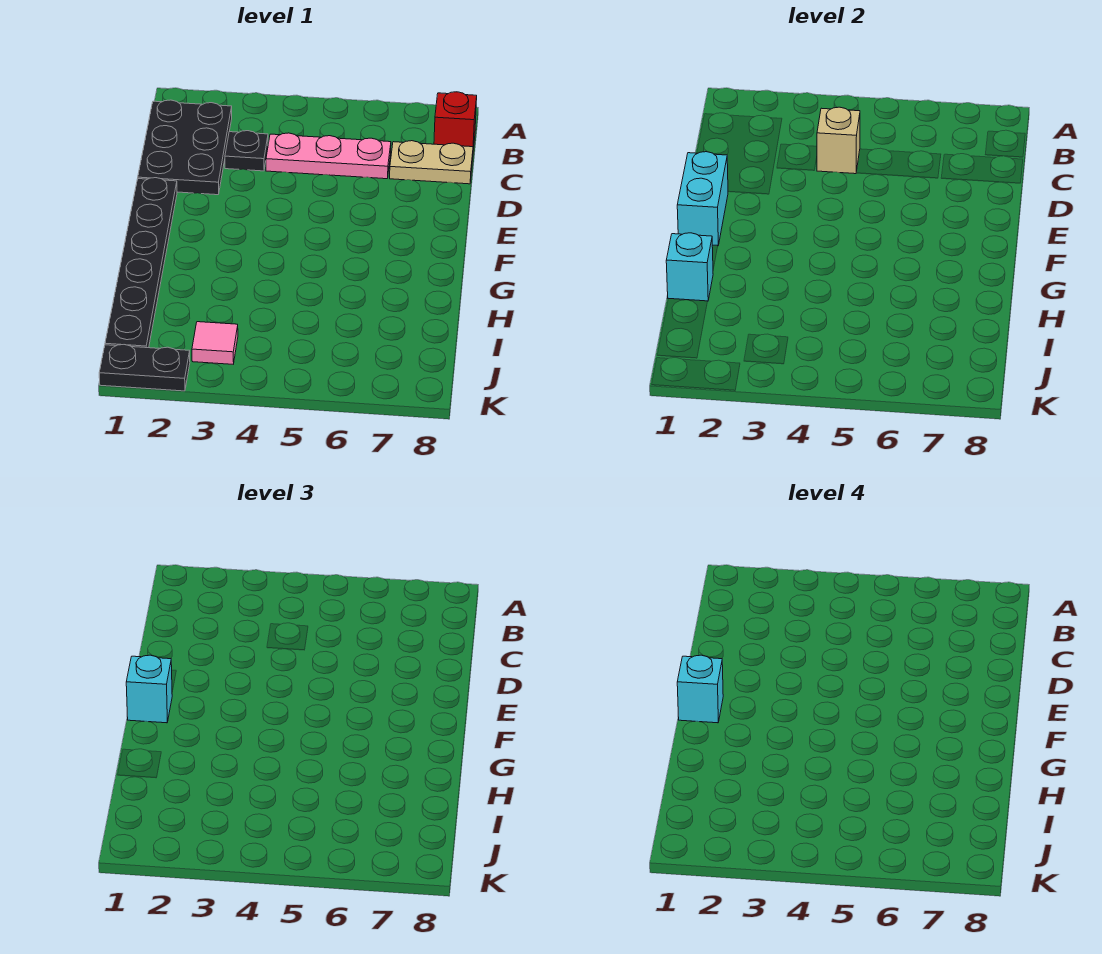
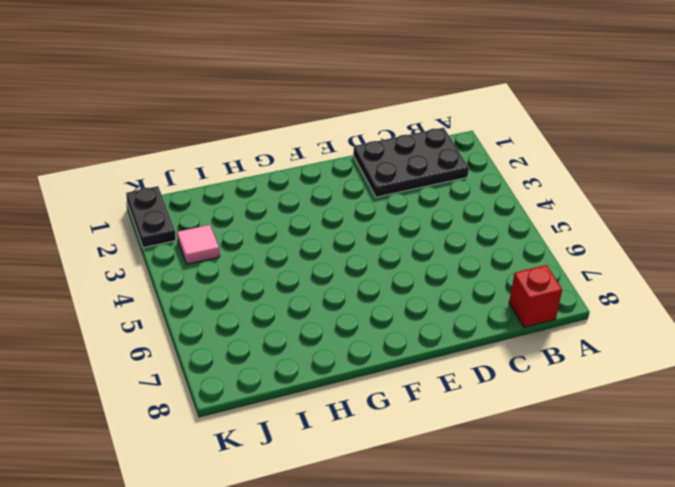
none -> black plate C3 level 1
none -> pink plate C4:C6 level 1
none -> tan plate C7:C8 level 1

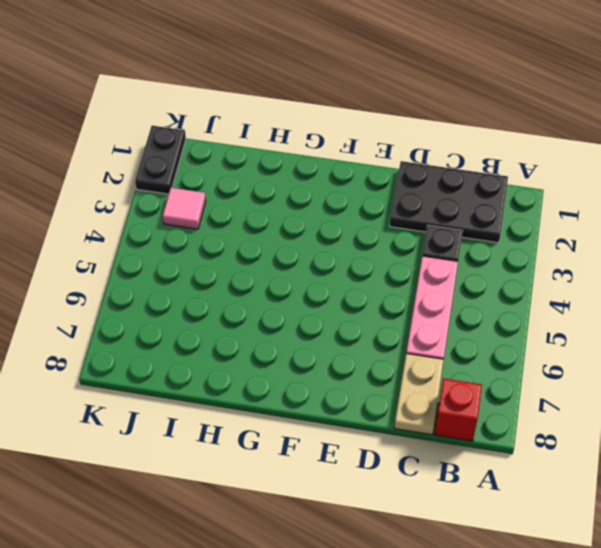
none -> black plate E1:J1 level 1
none -> tan brick C4 level 2
none -> cyan brick E1:F1 level 2

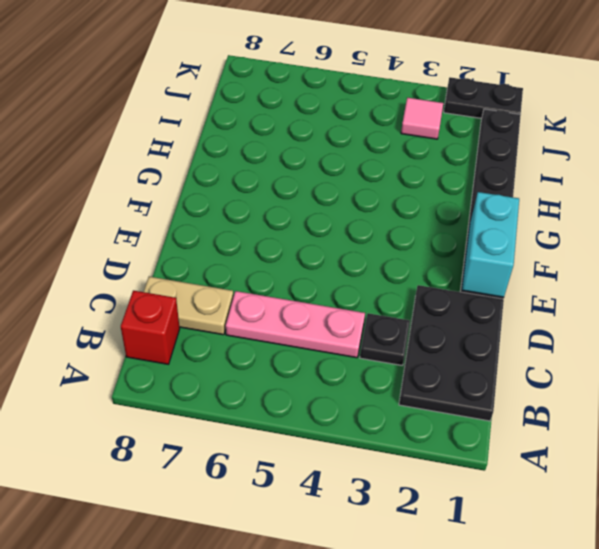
none -> tan brick C4 level 2
none -> cyan brick H1 level 2
none -> cyan brick F1 level 3

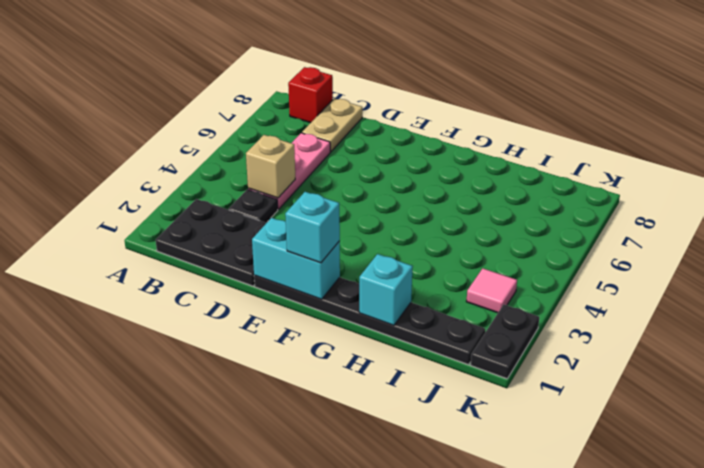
none -> cyan brick F1 level 4

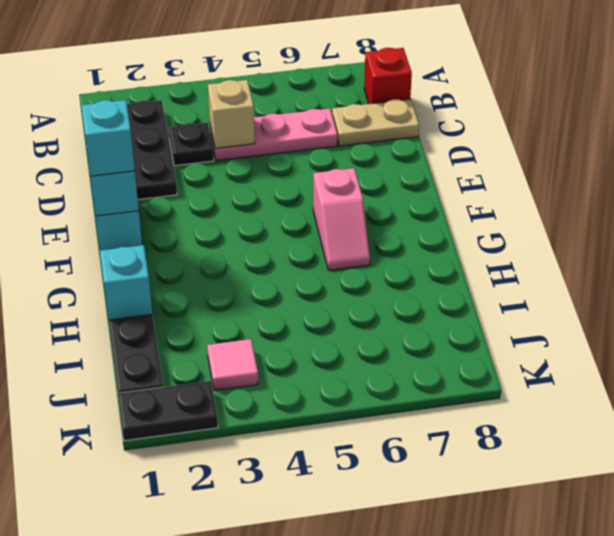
pink slope F6:G6 level 1 top F -> none

